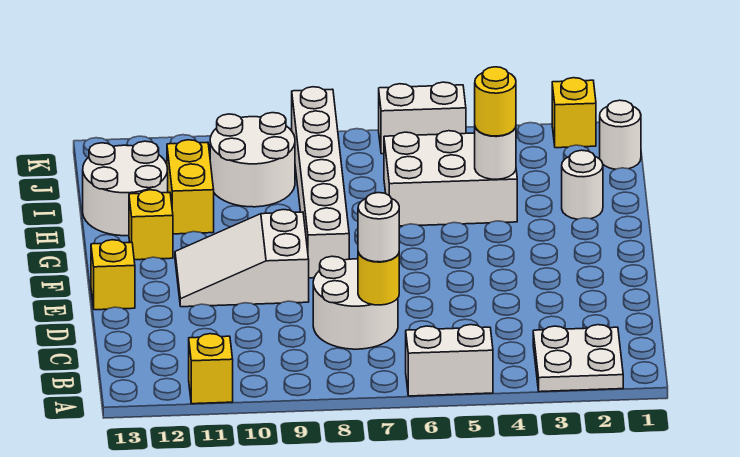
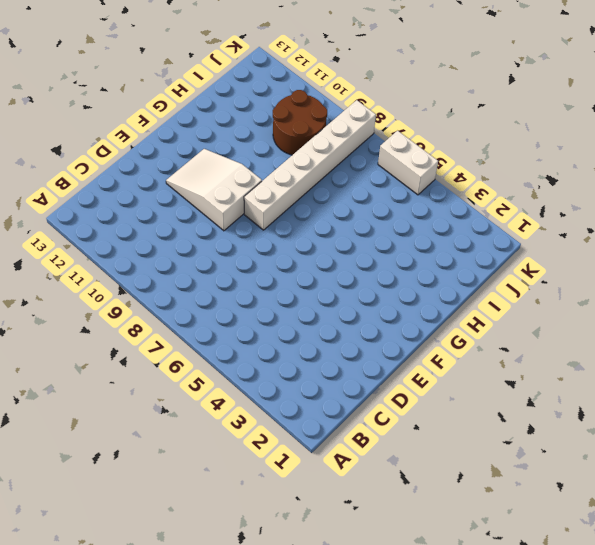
brown round brick I9:J10 level 1 -> white round brick I9:J10 level 1
none -> white plate A2:B3 level 1
none -> white brick A5:A6 level 1
none -> yellow brick A11 level 1

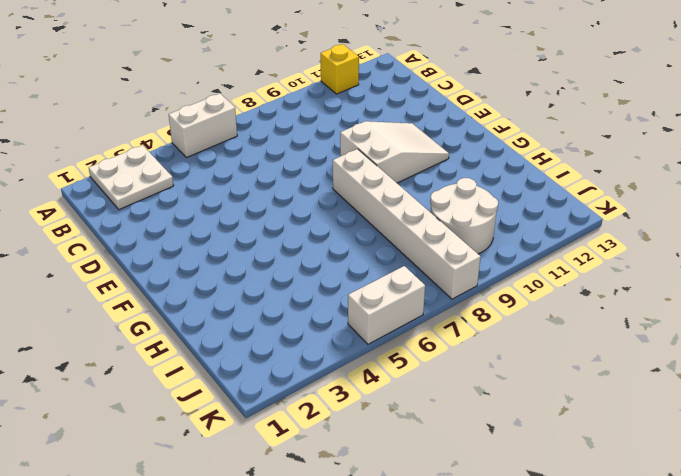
none -> white round brick C7:D8 level 1
none -> yellow brick E13 level 1
none -> yellow brick G12 level 1

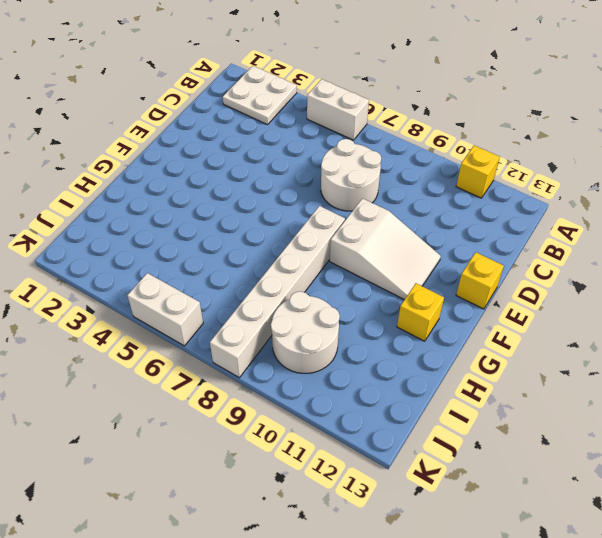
none -> white round brick H2 level 1
none -> white brick H4:I6 level 1
none -> yellow brick H11:I11 level 1

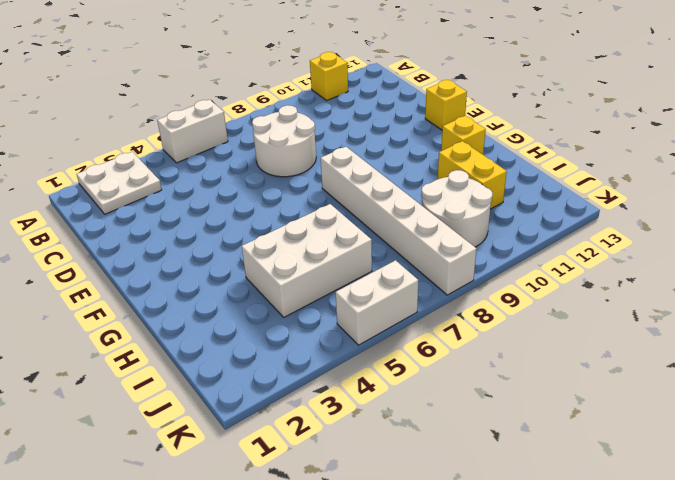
none -> white slope E9:F11 level 1 top 9
none -> white round brick H2 level 1
none -> white round brick H12:I13 level 1

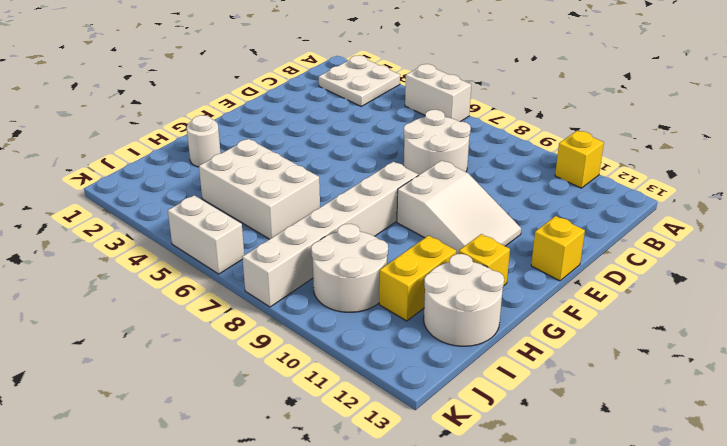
none -> white round brick J1 level 1
none -> yellow brick K2 level 1
none -> yellow round brick C7 level 2

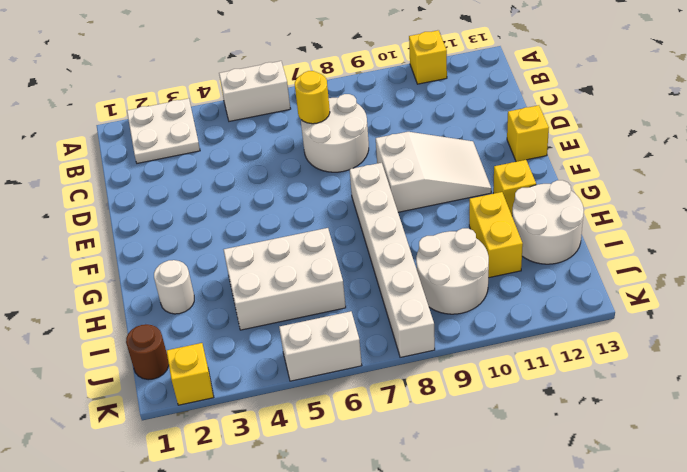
brown round brick J1 level 1 -> white round brick J1 level 1
none -> white round brick H4 level 2
none -> white round brick C7 level 3
none -> yellow round brick H4 level 3

